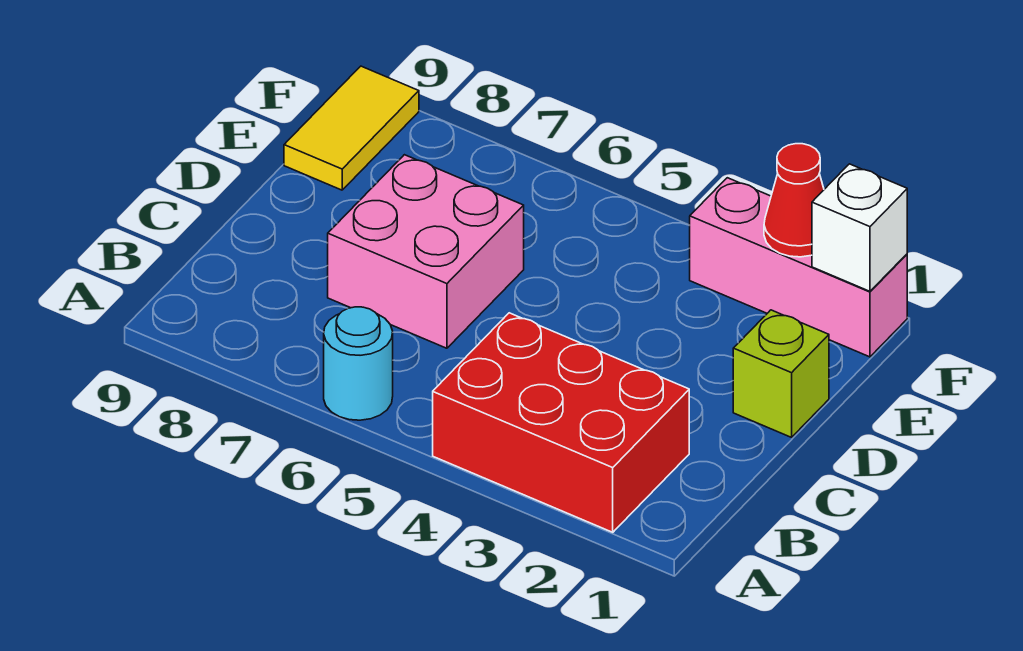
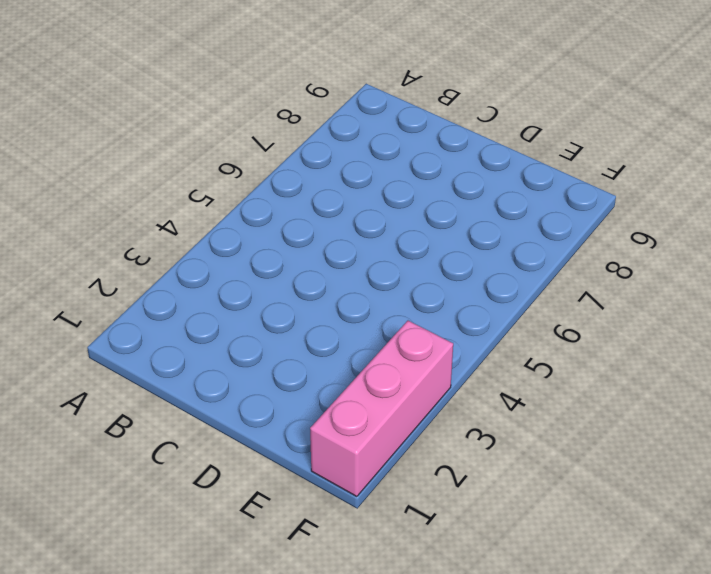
none -> red brick A2:B4 level 1
none -> cyan round brick A6 level 1

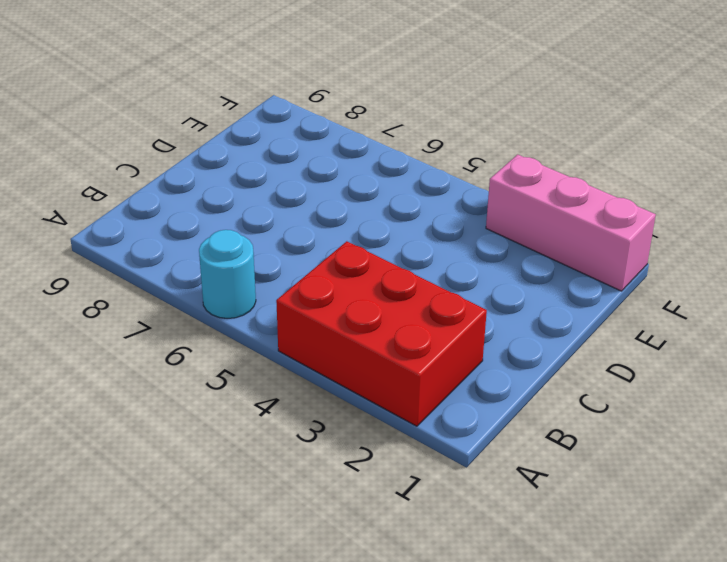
none -> pink brick C6:D7 level 1
none -> lime brick D1 level 1

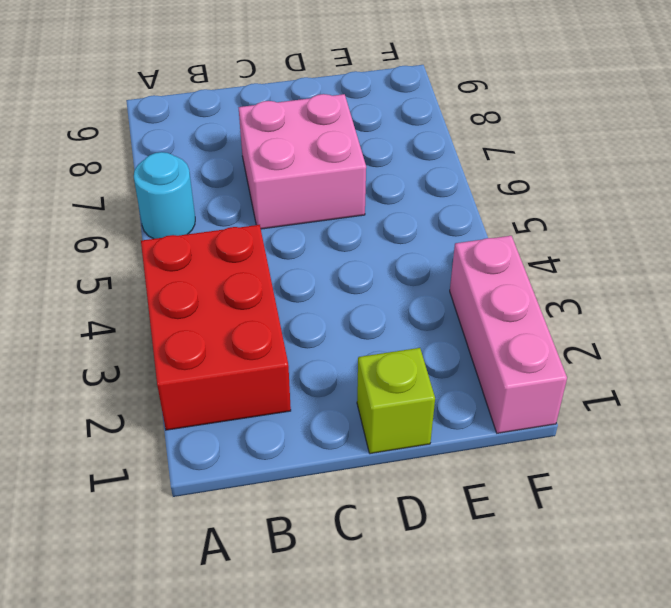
none -> yellow tile E9:F9 level 1
none -> white brick F1 level 2

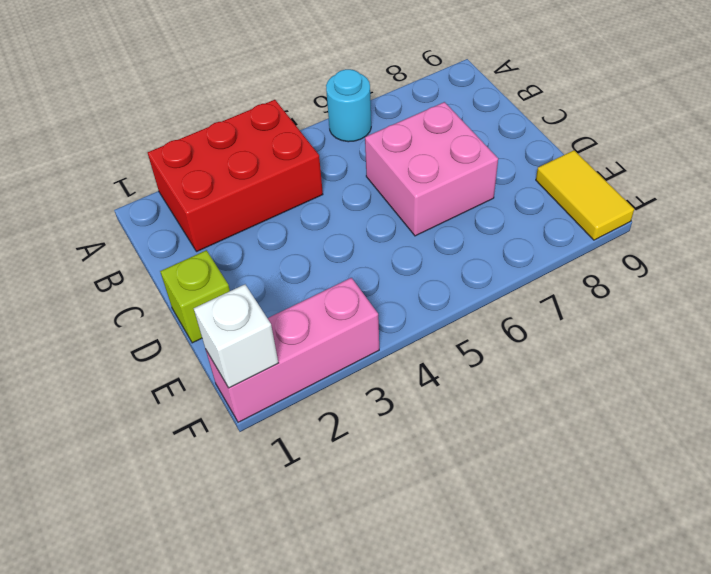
none -> red cone F2 level 2

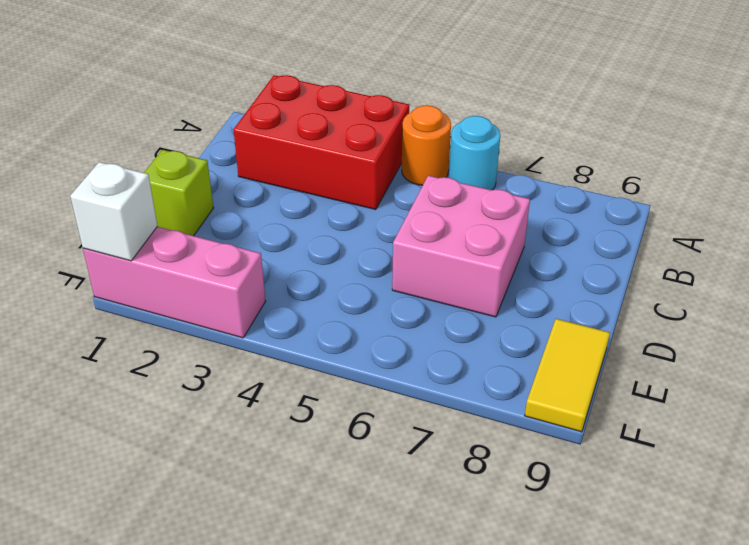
orange round brick A5 level 1 -> none
none -> red cone F2 level 2

